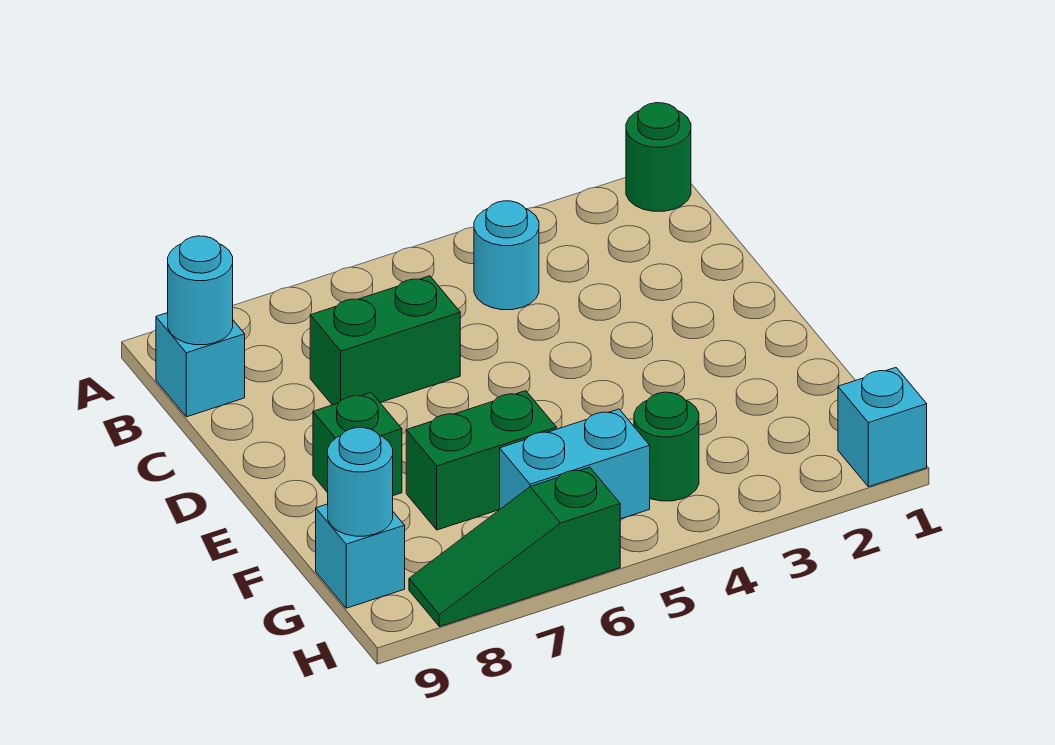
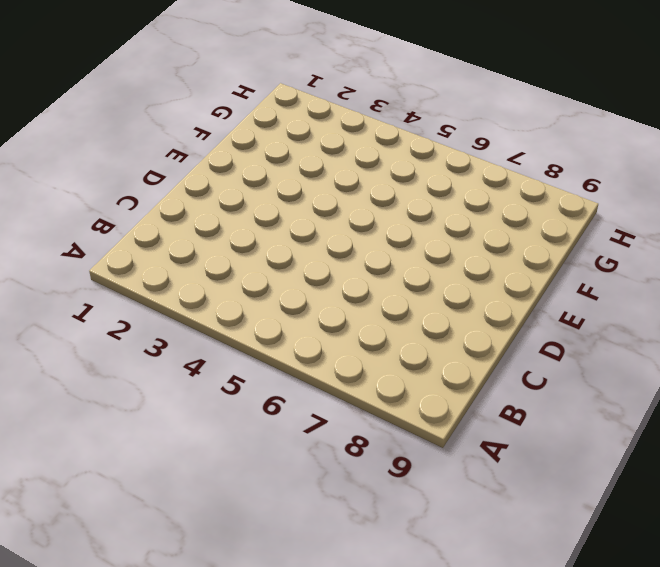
none -> green round brick A1 level 1
none -> cyan round brick B4 level 1
none -> cyan brick B9 level 1

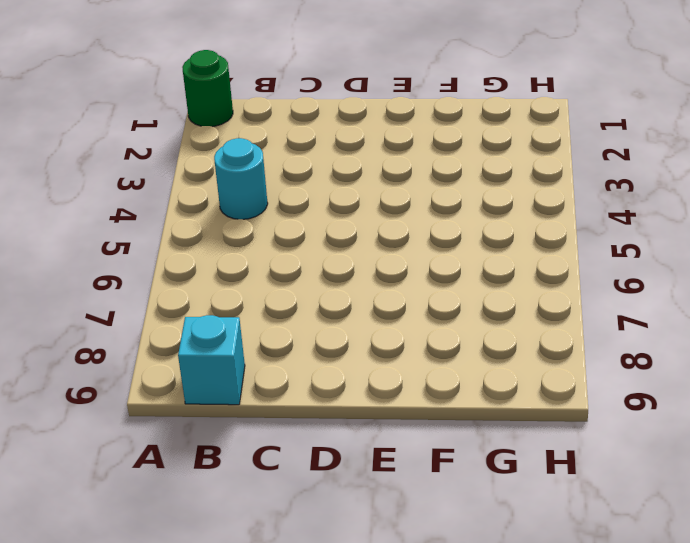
none -> green brick C6:C7 level 1
none -> green brick E8 level 1
none -> green brick F6:F7 level 1

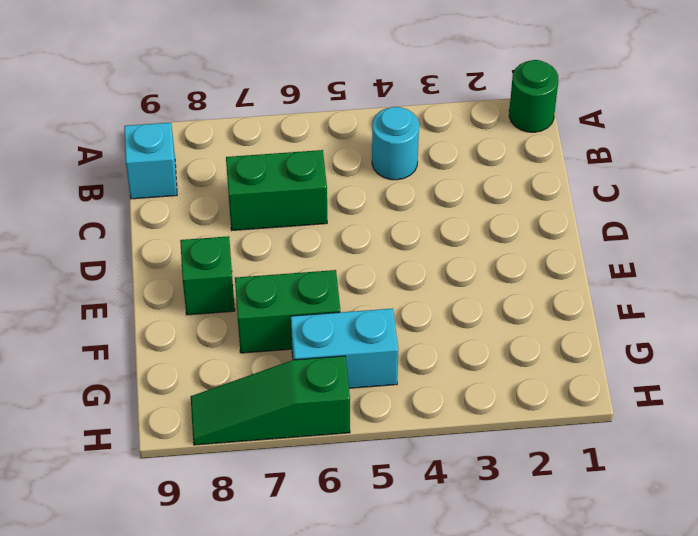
none -> green round brick G4 level 1
none -> cyan brick G9 level 1
none -> cyan brick H1 level 1

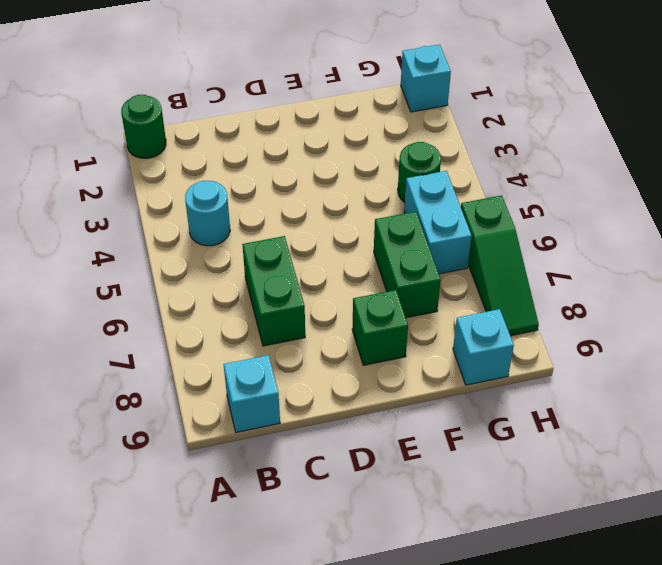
none -> cyan round brick B9 level 2
none -> cyan round brick G9 level 2

